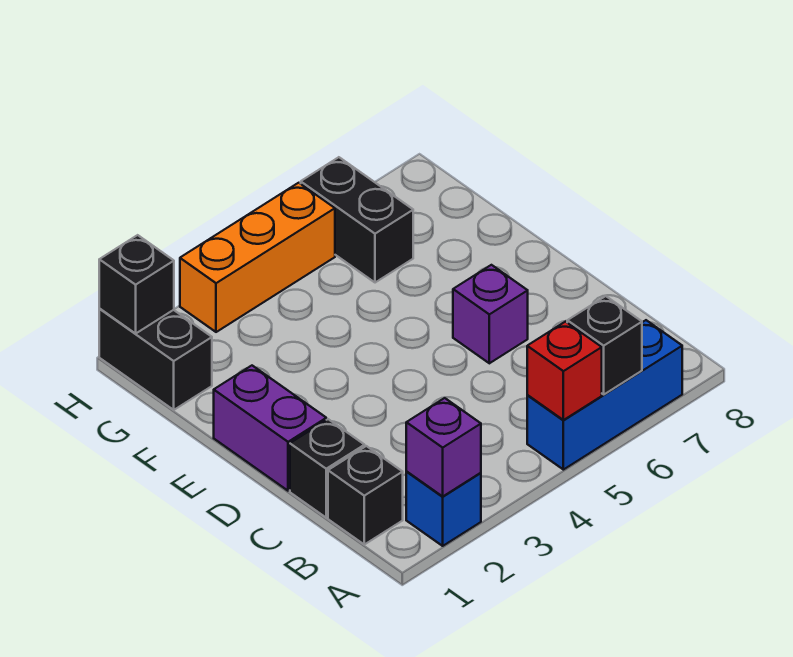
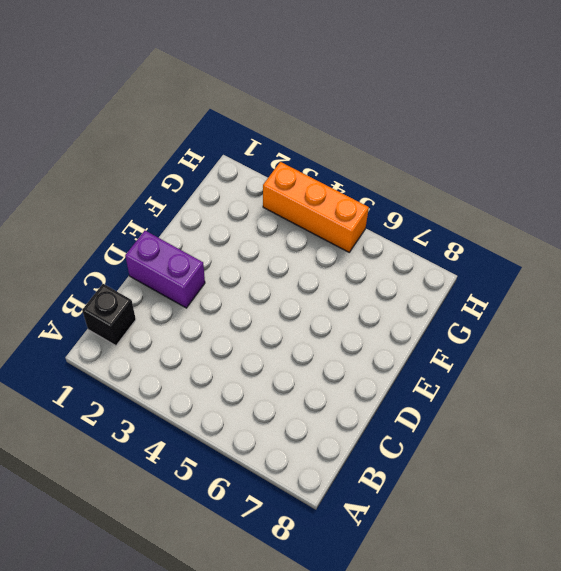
purple brick D1:D2 level 1 -> purple brick D1:E1 level 1
none -> blue brick A2 level 1
none -> blue brick A5:A7 level 1
none -> black brick C1 level 1

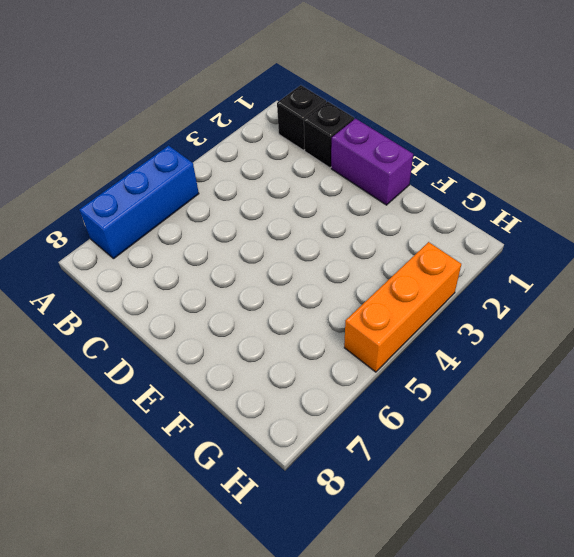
none -> blue brick A2 level 1
none -> purple brick D6 level 1
none -> black brick G1:H1 level 1

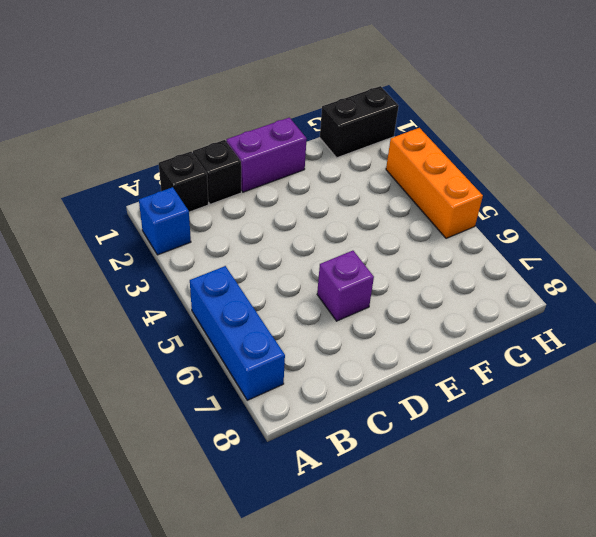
none -> black brick G6:H6 level 1
none -> purple brick A2 level 2
none -> red brick A5 level 2

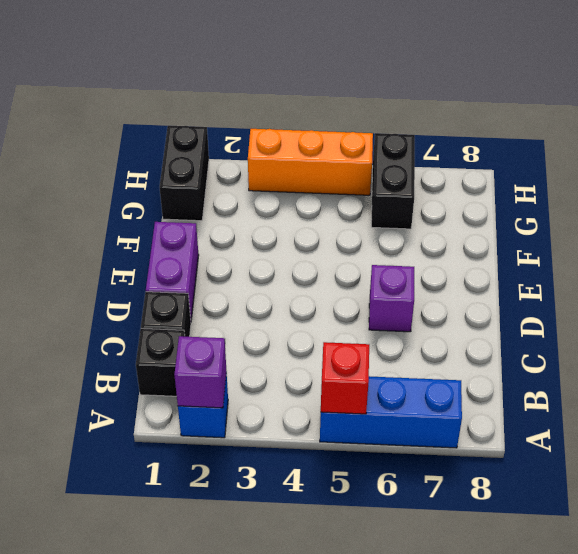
none -> black brick A6 level 2
none -> black brick H1 level 2

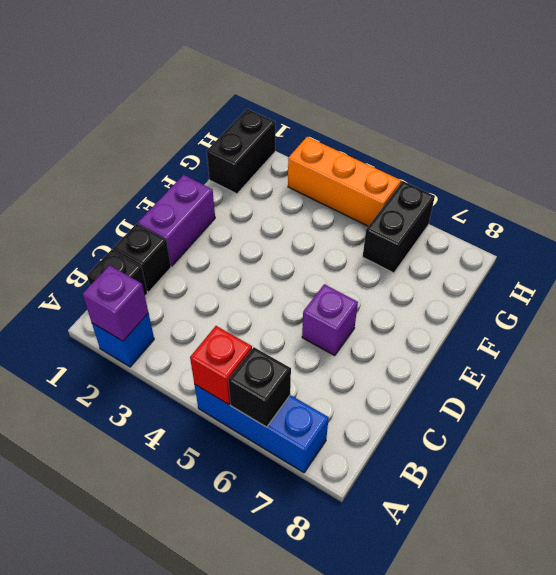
none -> black brick H1 level 2

